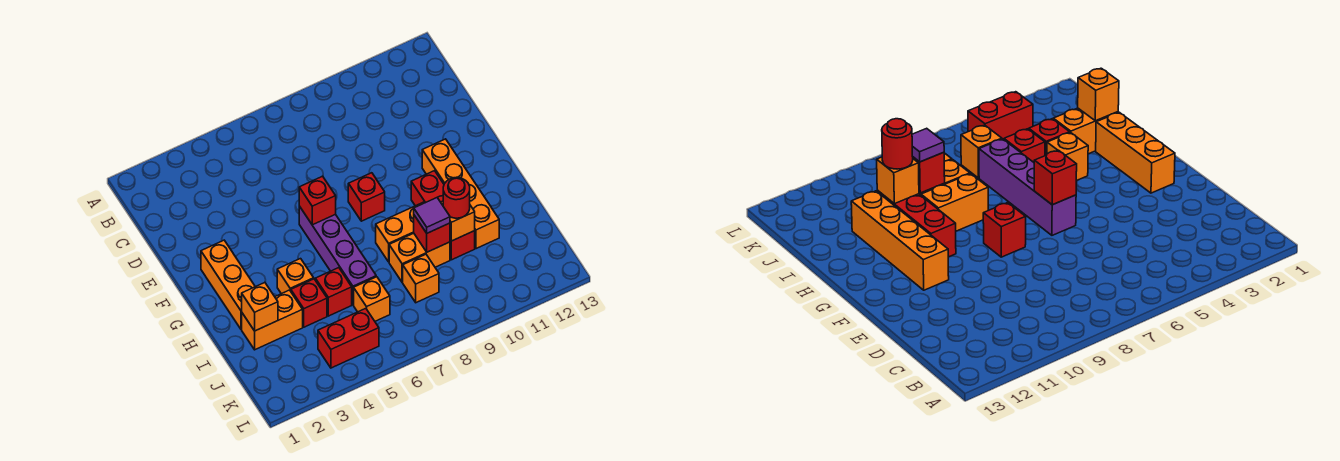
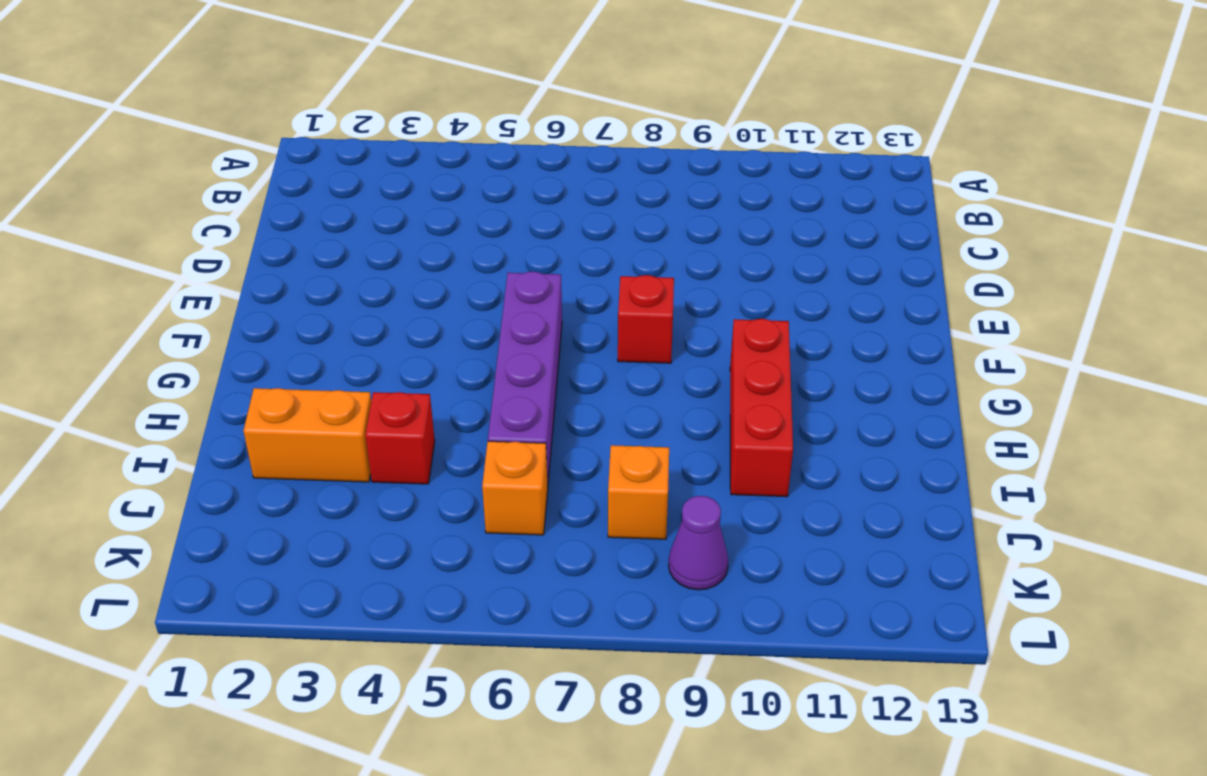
purple cone K9 level 1 -> none
none -> orange brick F2:H2 level 1
none -> orange brick F11:I11 level 1
none -> orange brick H4 level 1

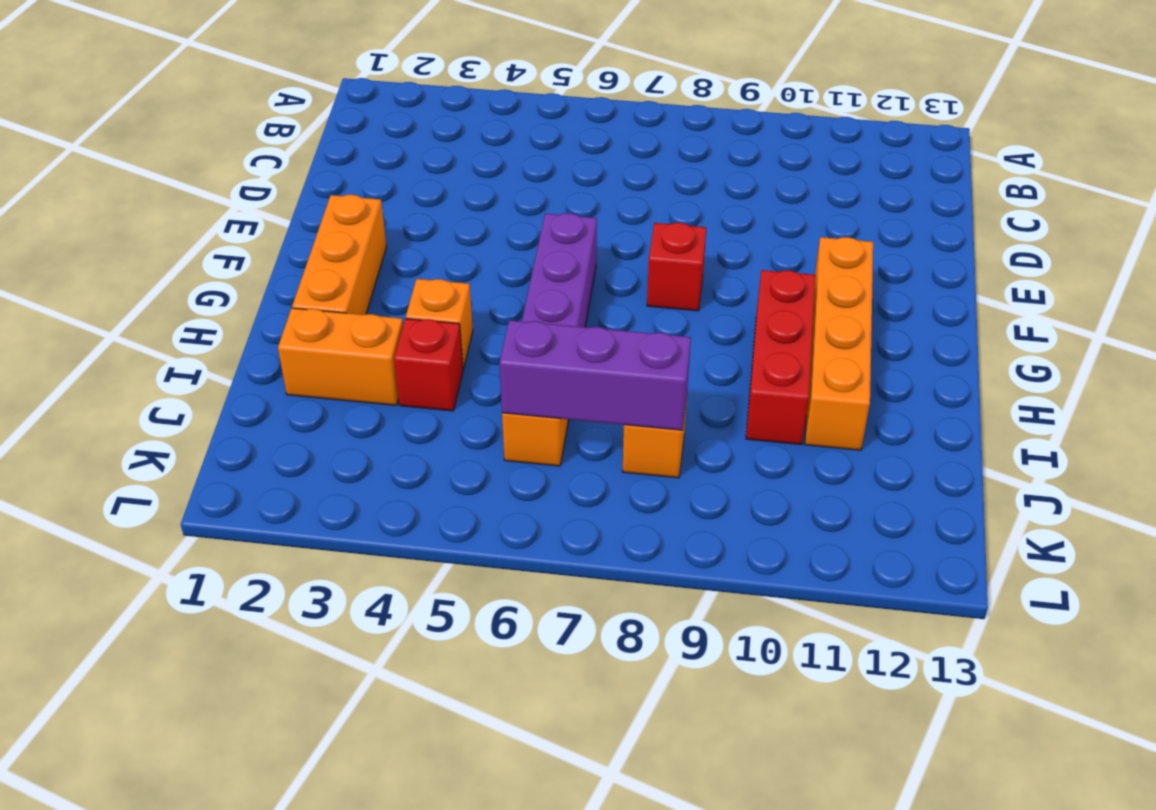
purple brick J6:J8 level 2 -> none
none -> orange brick H8:H9 level 1
none -> red brick I5 level 1
none -> orange brick I8:I9 level 1

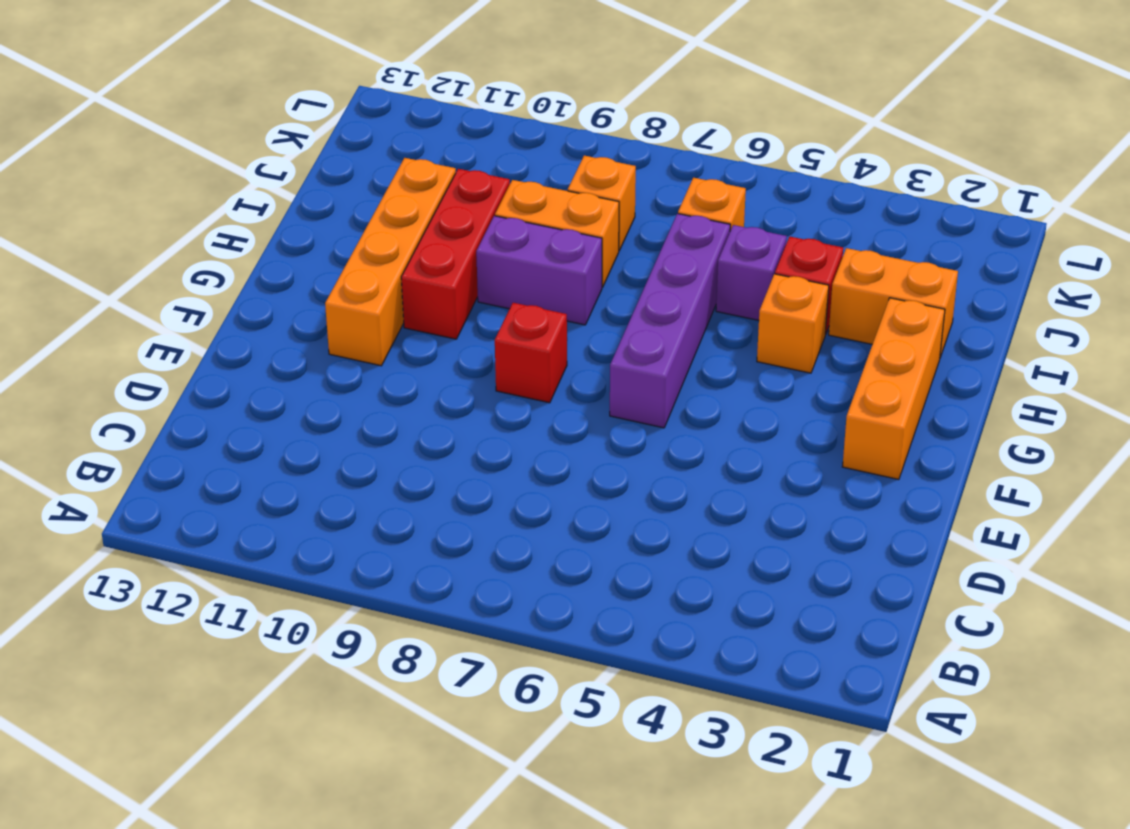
purple brick H8:H9 level 1 -> orange brick H8:H9 level 1
purple brick I5 level 1 -> red brick I5 level 1
none -> red brick K4:K5 level 1
none -> red brick F6 level 2
none -> orange brick I2 level 2

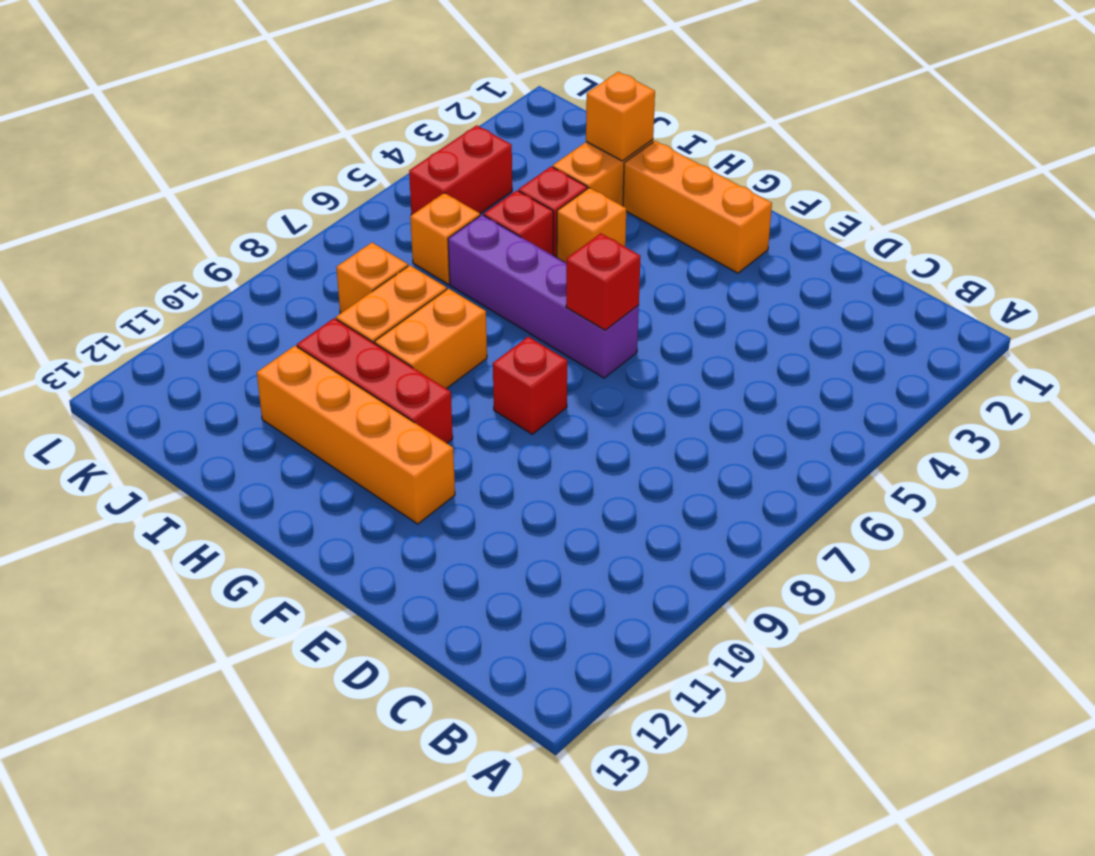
none -> red brick I9 level 2
none -> orange brick I10 level 2
none -> purple tile I9 level 3

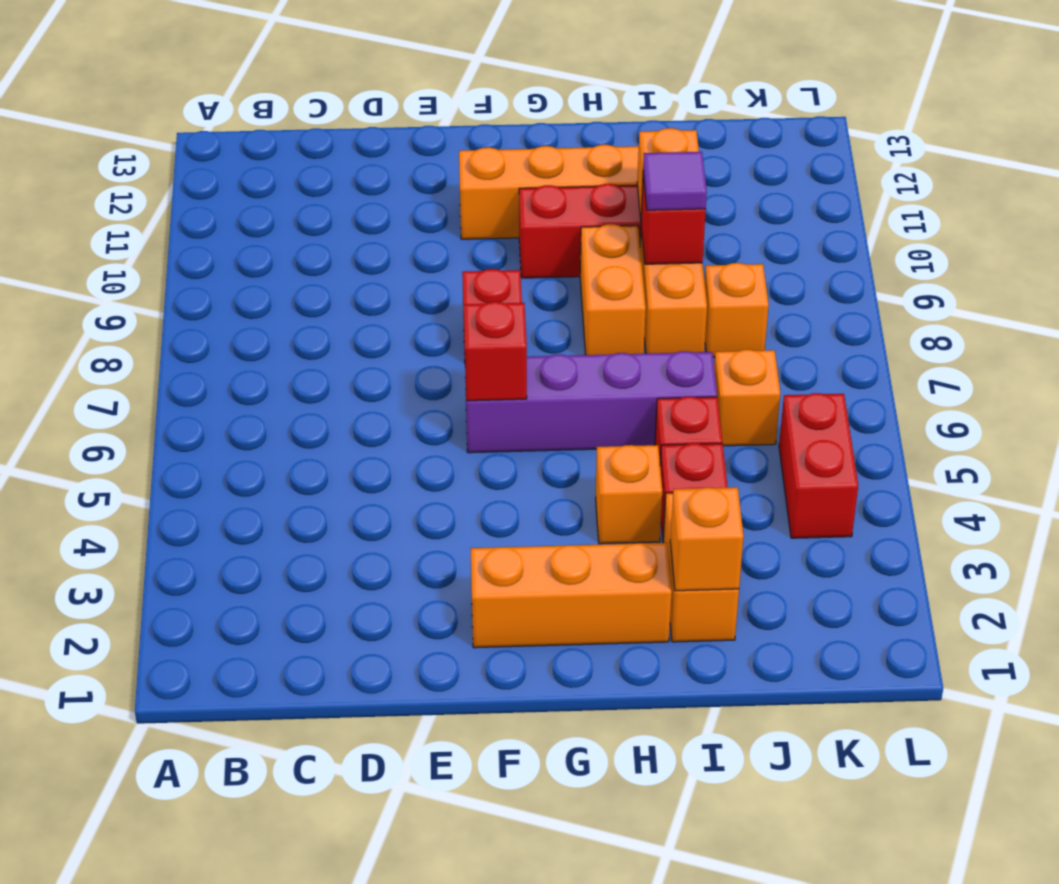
none -> red round brick I10 level 3

